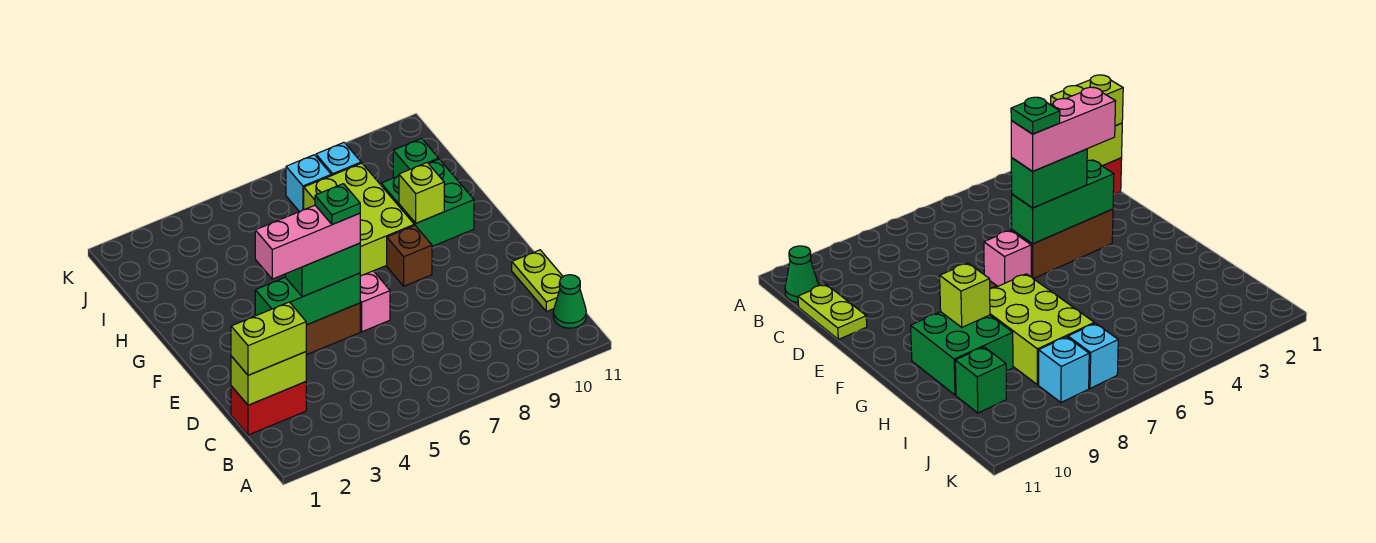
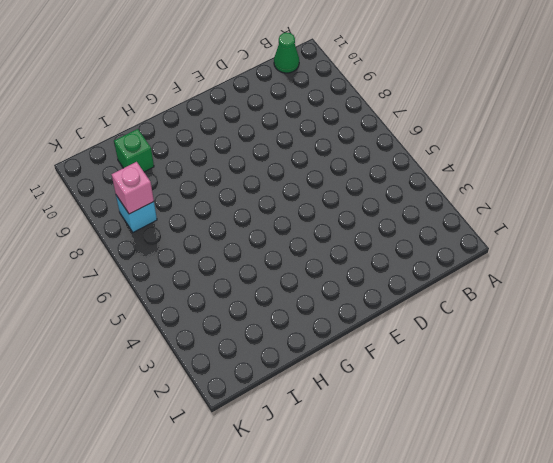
pink brick J8 level 2 -> pink brick E6 level 1
none -> red brick C1:C2 level 1
none -> lime plate C11:D11 level 1
none -> brown brick E3:E5 level 1

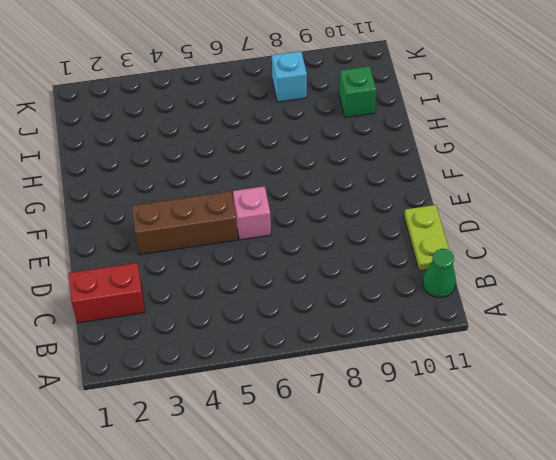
none -> brown brick F8 level 1
none -> lime brick G7:I8 level 1
none -> green brick G9:H10 level 1

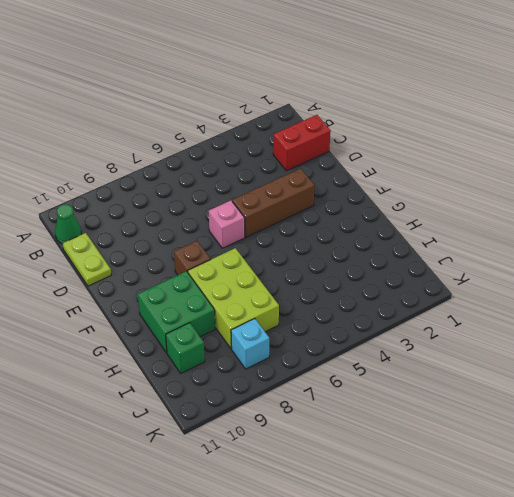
none -> cyan brick J7 level 1
none -> lime brick C1:C2 level 2
none -> green brick E3:E5 level 2

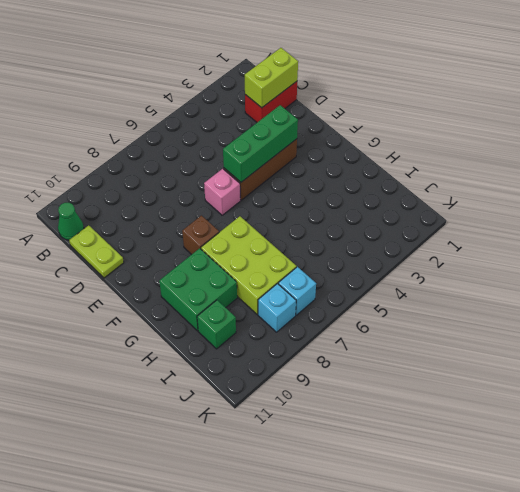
none -> lime brick G9 level 2
none -> lime brick C1:C2 level 3
none -> green brick E4:E5 level 3

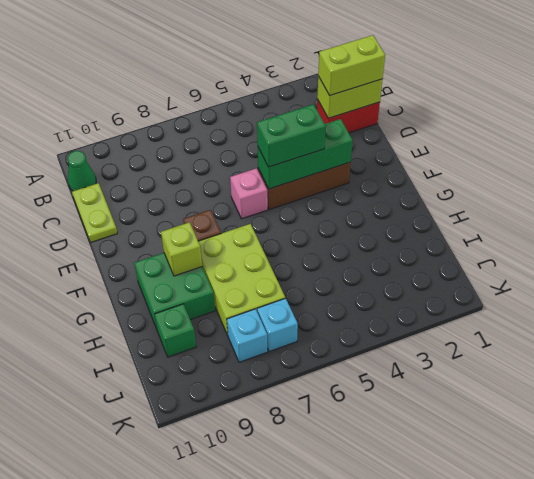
none -> pink brick E3:E5 level 4
none -> green plate E5 level 5

